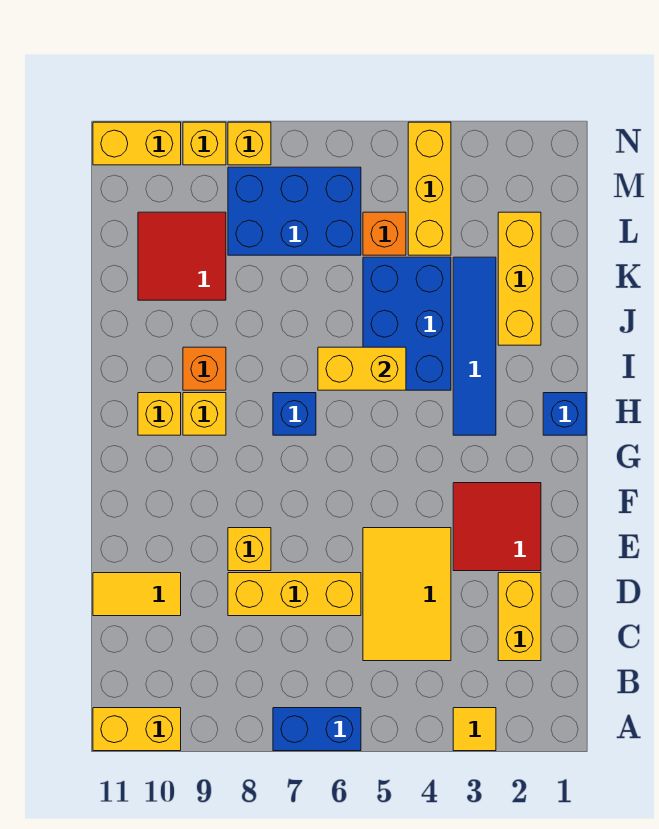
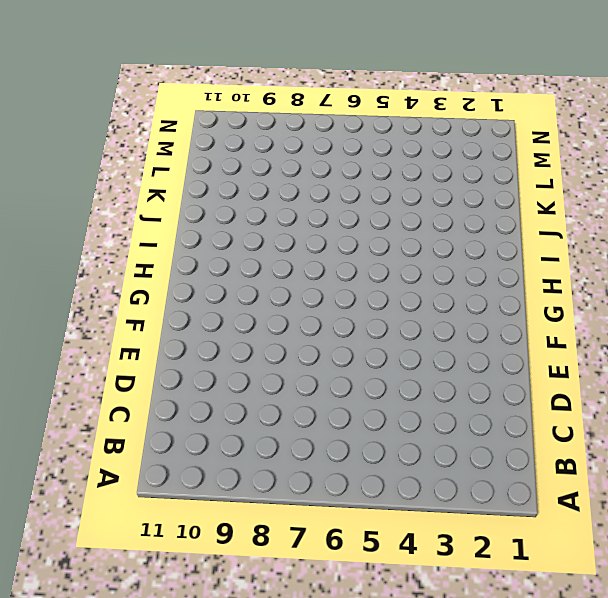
none -> yellow tile A3 level 1
none -> blue brick A6:A7 level 1
none -> yellow brick A10:A11 level 1

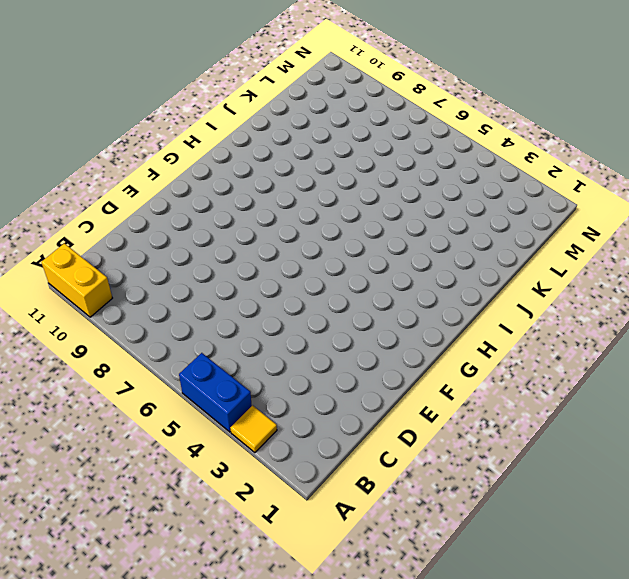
blue brick A4:A5 level 1 -> blue brick A6:A7 level 1
none -> yellow brick C2:D2 level 1
none -> yellow tile C4:E5 level 1
none -> yellow brick D6:D8 level 1

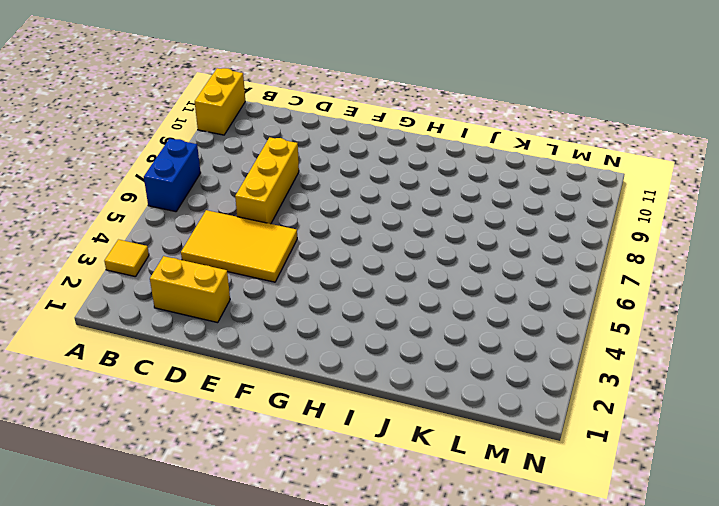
none -> yellow tile D10:D11 level 1
none -> red tile E2:F3 level 1
none -> yellow brick E8 level 1

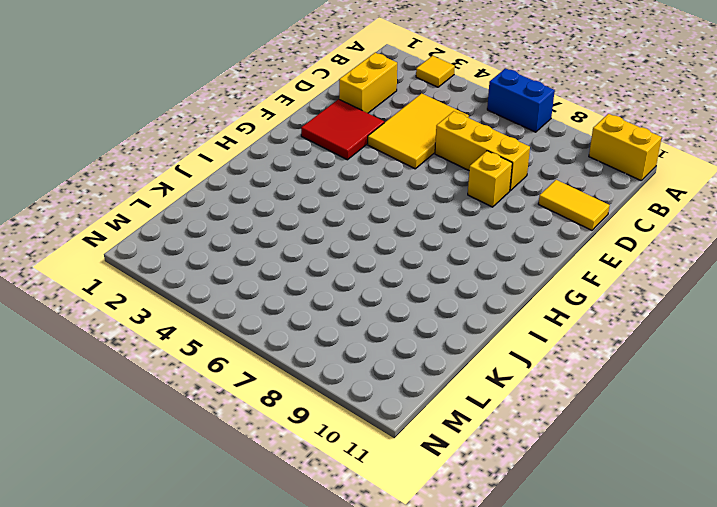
none -> blue brick H1 level 1
none -> blue tile H3:K3 level 1
none -> blue brick H7 level 1

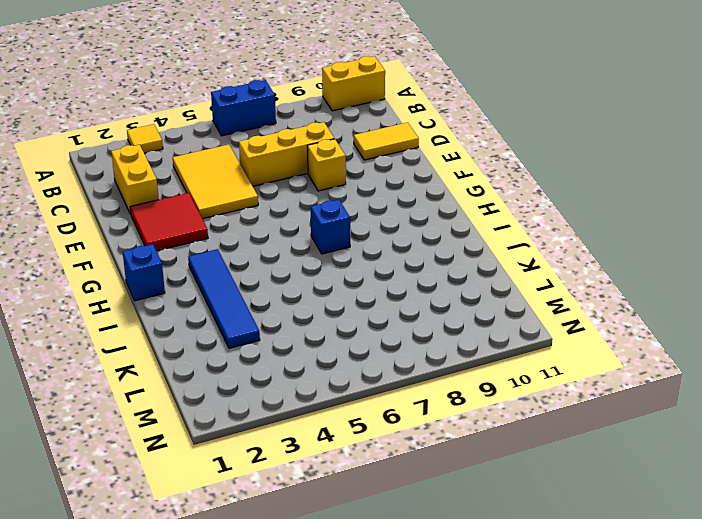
none -> yellow brick H9 level 1
none -> yellow brick H10 level 1
none -> blue brick I4:K5 level 1

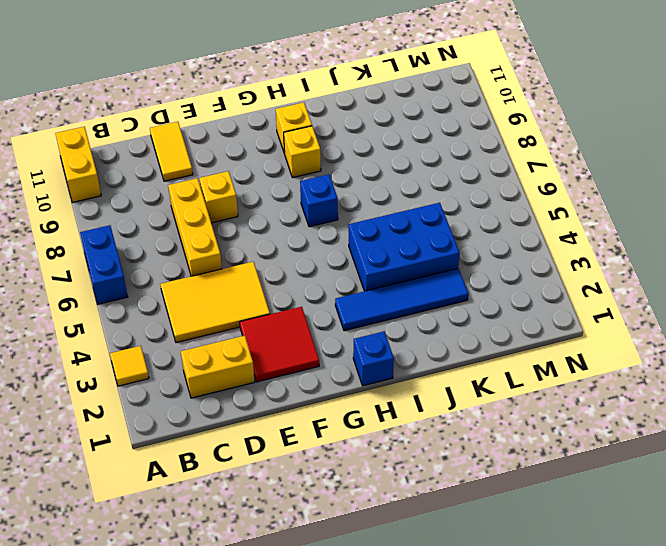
none -> orange brick I9 level 1
none -> yellow brick J2:L2 level 1
none -> red tile K9:L10 level 1

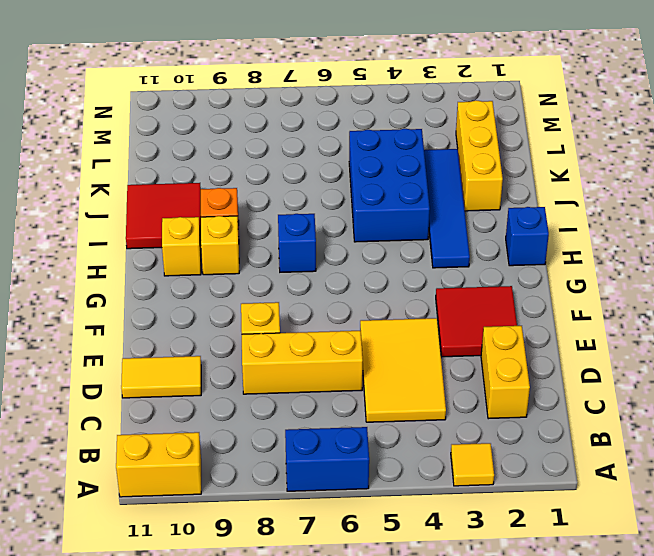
red tile I10:J11 level 1 -> red tile K9:L10 level 1
none -> yellow brick L4:N4 level 1
none -> orange brick L5 level 1
none -> blue brick L6:M8 level 1

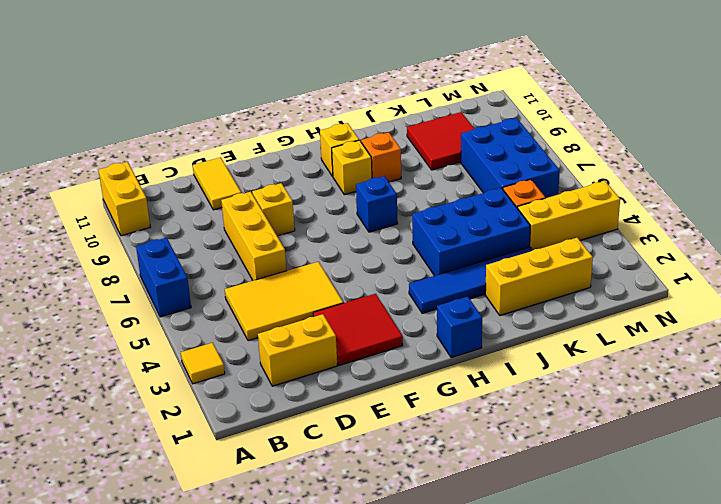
none -> yellow brick N8 level 1
none -> yellow brick N9 level 1
none -> yellow brick N10:N11 level 1

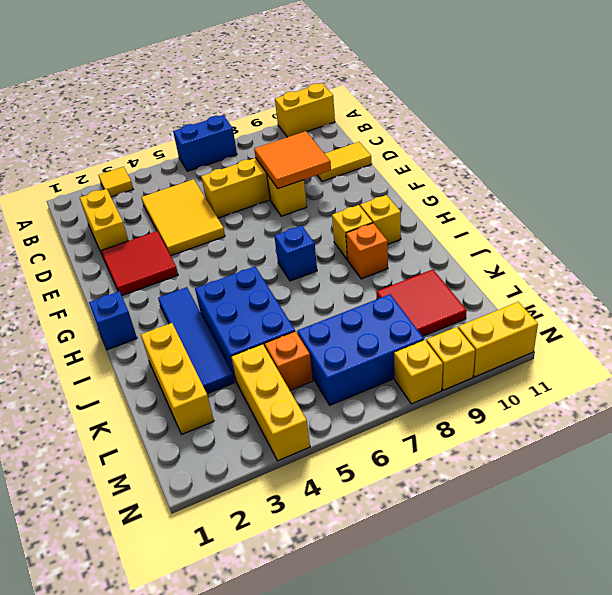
orange tile D8:E9 level 2 -> none
none -> yellow brick I5:I6 level 2

